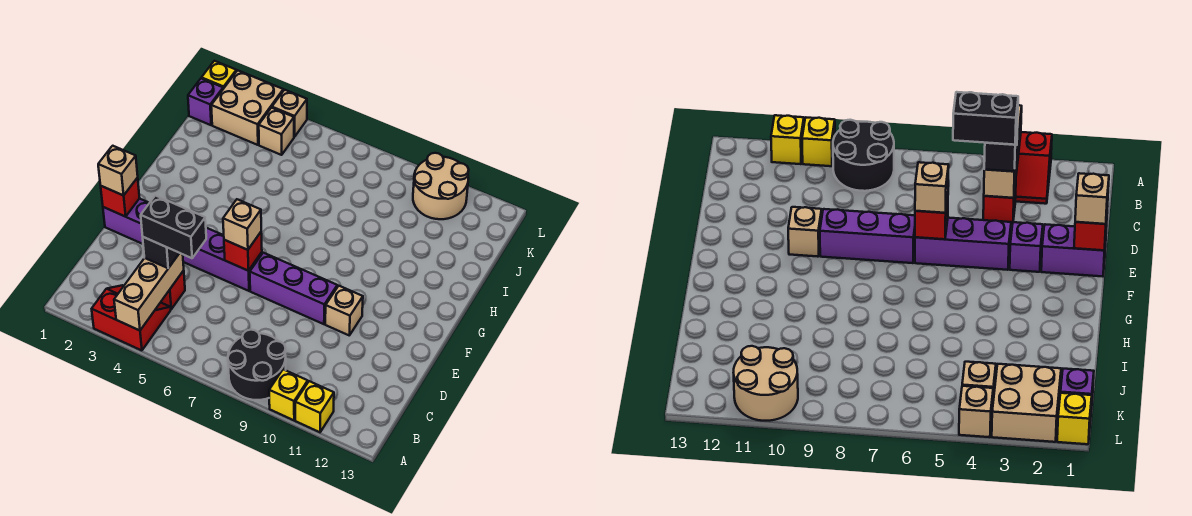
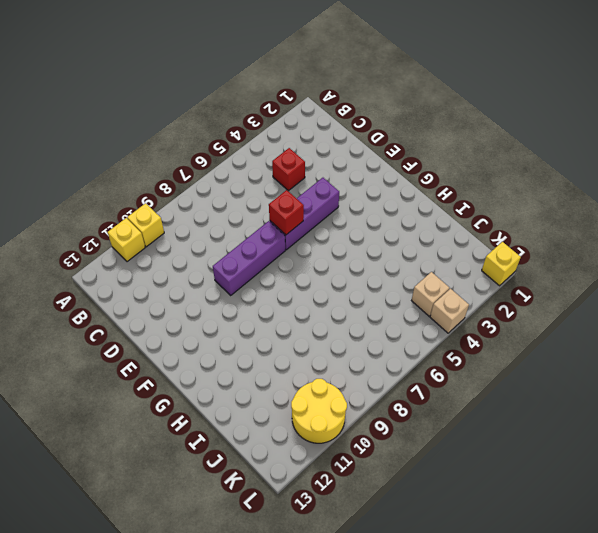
yellow round brick K10:L11 level 1 -> tan round brick K10:L11 level 1
none -> red slope A3:B4 level 1 top A
none -> black round brick A8:B9 level 1
none -> purple brick E1:E2 level 1

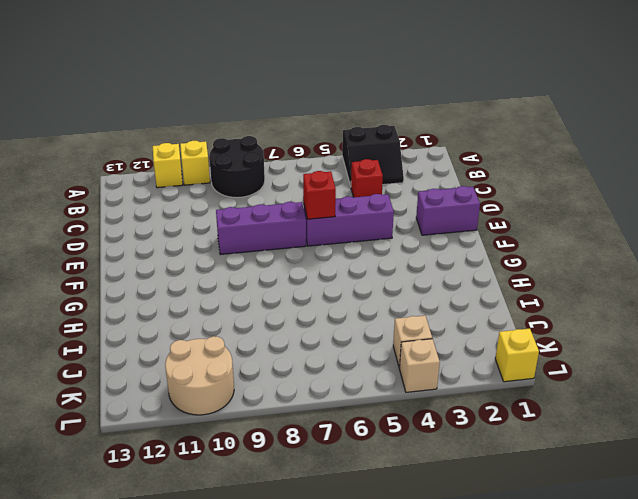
black slope A3:B4 level 1 top A -> red slope A3:B4 level 1 top A
none -> purple brick E3 level 1
none -> tan brick E10 level 1
none -> purple brick K1 level 1

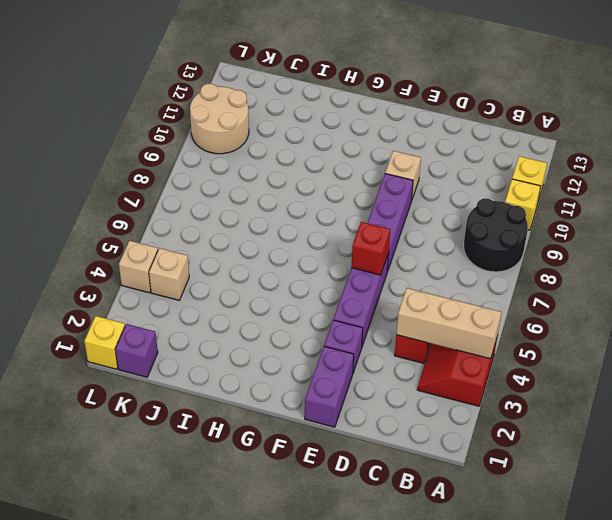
none -> tan brick K2:L3 level 1
none -> red brick E1 level 2
none -> black brick C4 level 3

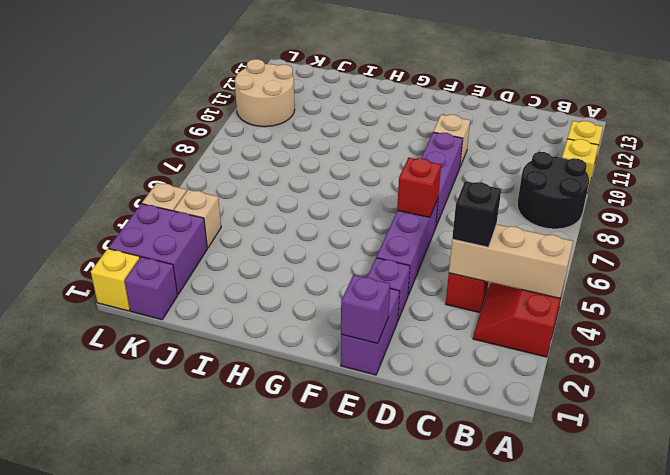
purple brick E1 level 2 -> red brick E1 level 2
purple brick K2:L3 level 1 -> tan brick K2:L3 level 1
none -> tan brick E1 level 3
none -> tan brick E6 level 3
none -> black brick C4:C5 level 4

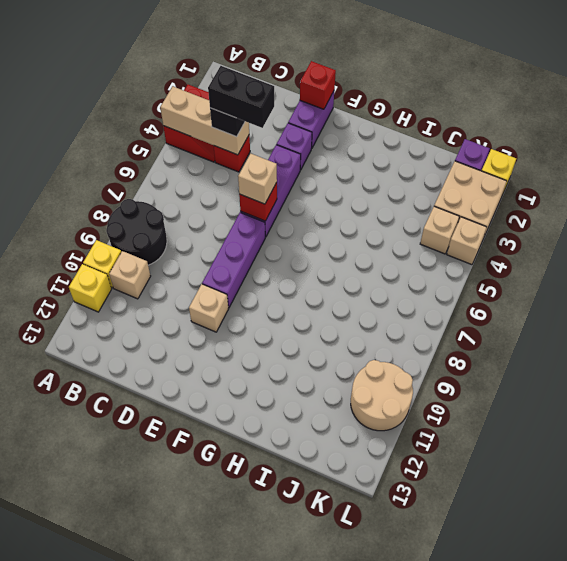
tan brick B10 level 1 -> tan brick E1 level 3
black brick C4:D4 level 4 -> black brick C4:C5 level 4

